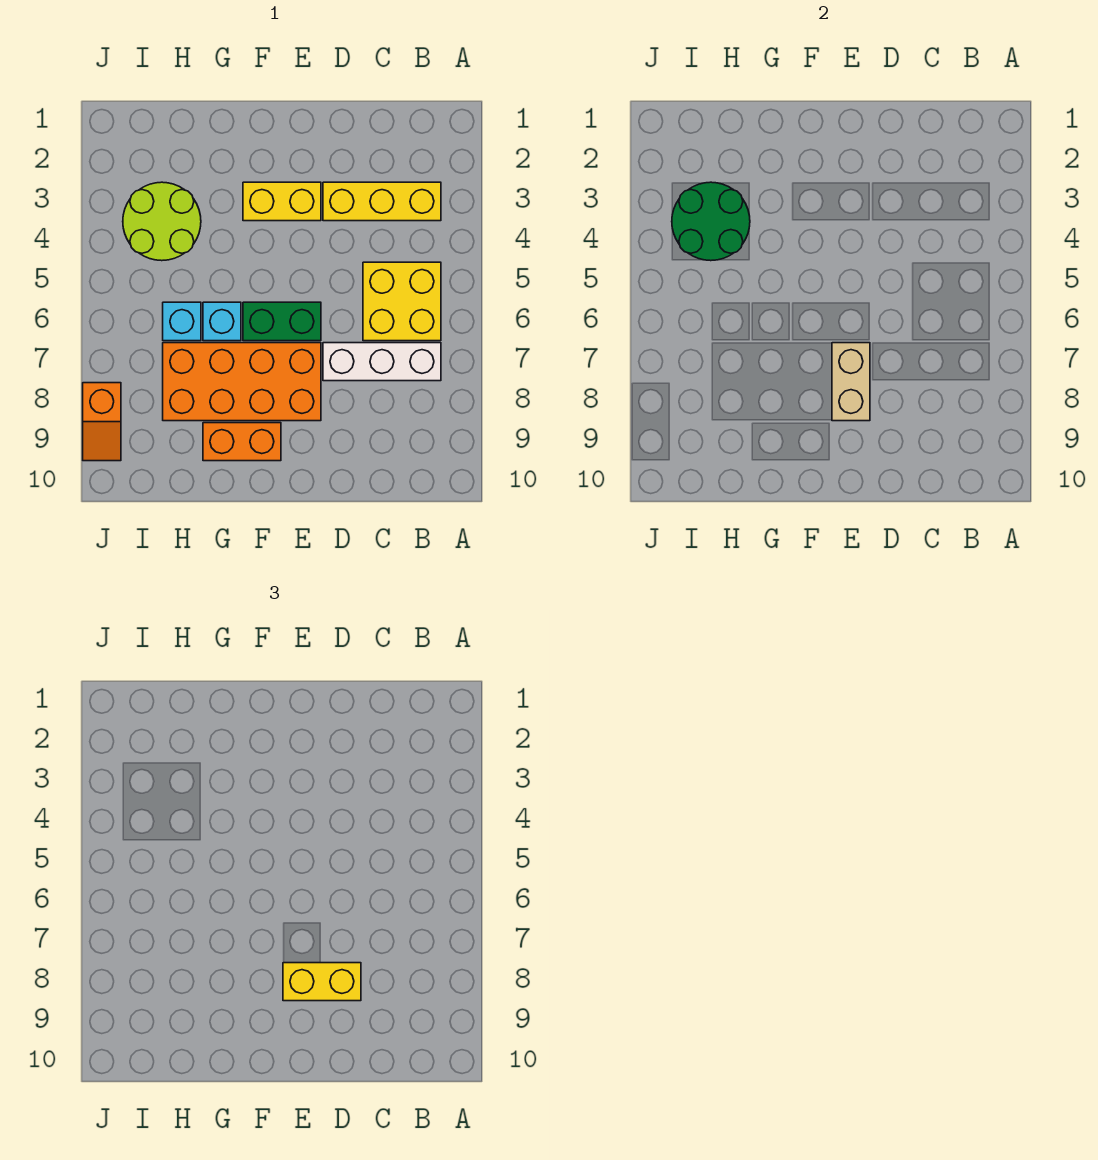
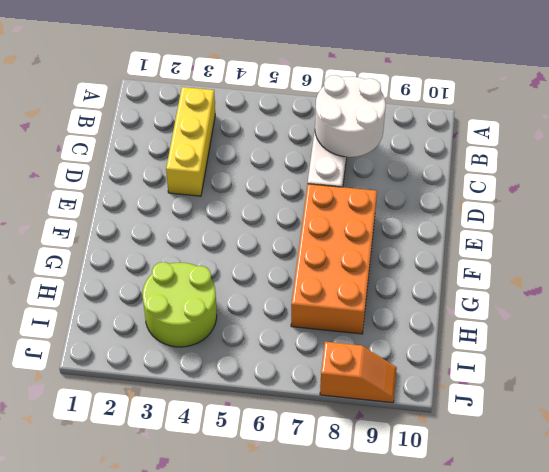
white round brick B7:C8 level 2 -> none
none -> yellow brick B5:C6 level 1
none -> yellow brick E3:F3 level 1
none -> green brick E6:F6 level 1

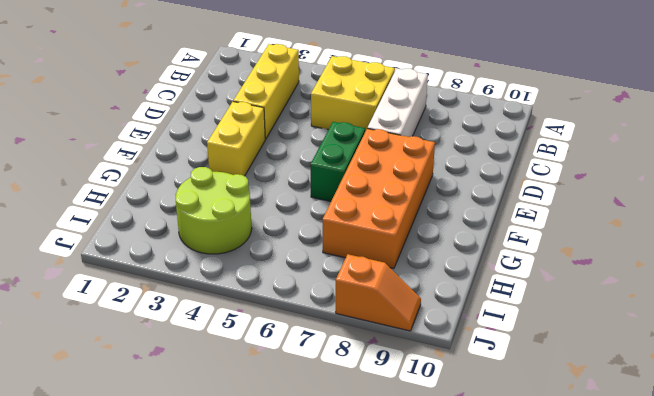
none -> orange brick F9:G9 level 1
none -> cyan brick G6 level 1
none -> cyan brick H6 level 1

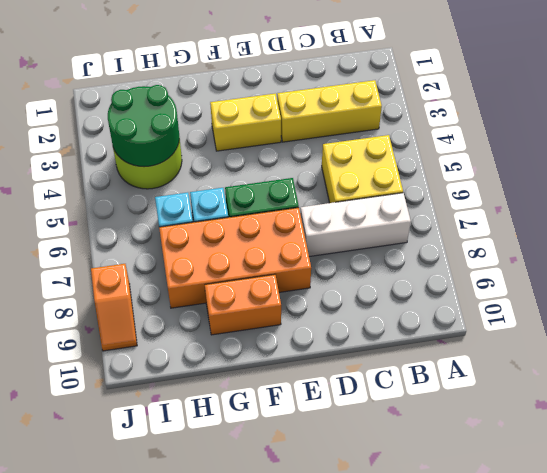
none -> tan brick E7:E8 level 2
none -> yellow brick D8:E8 level 3

